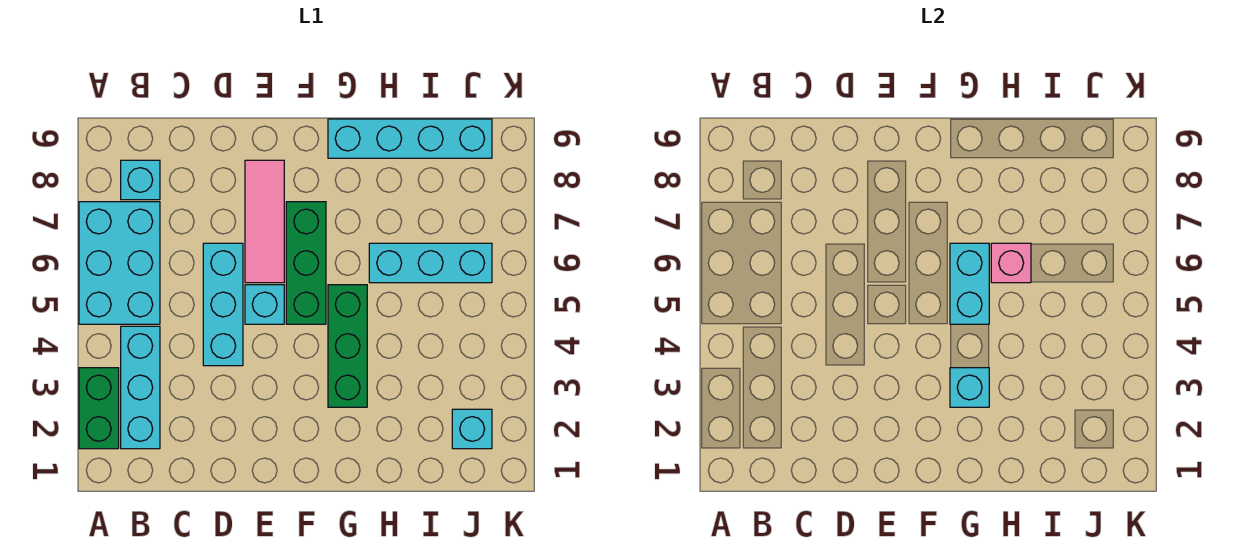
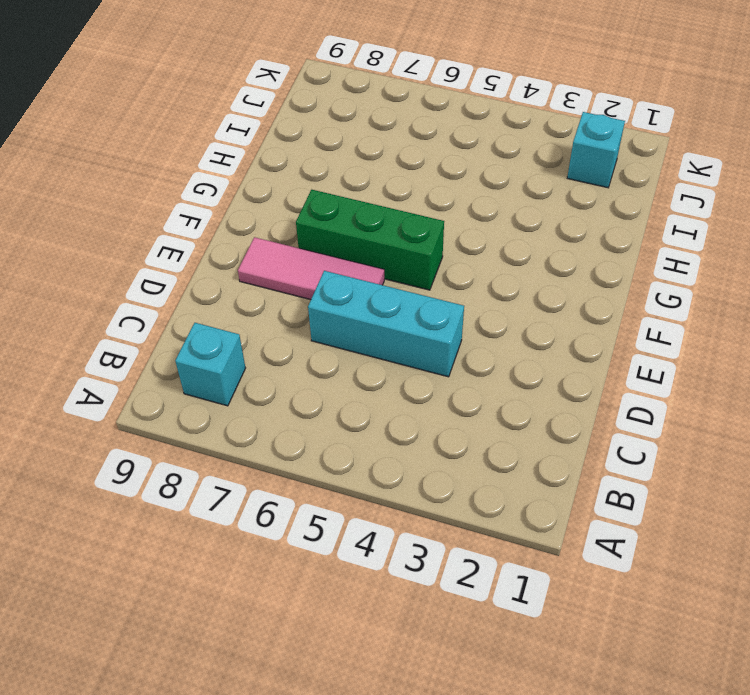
none -> green brick A2:A3 level 1
none -> cyan brick A5:B7 level 1
none -> cyan brick B2:B4 level 1

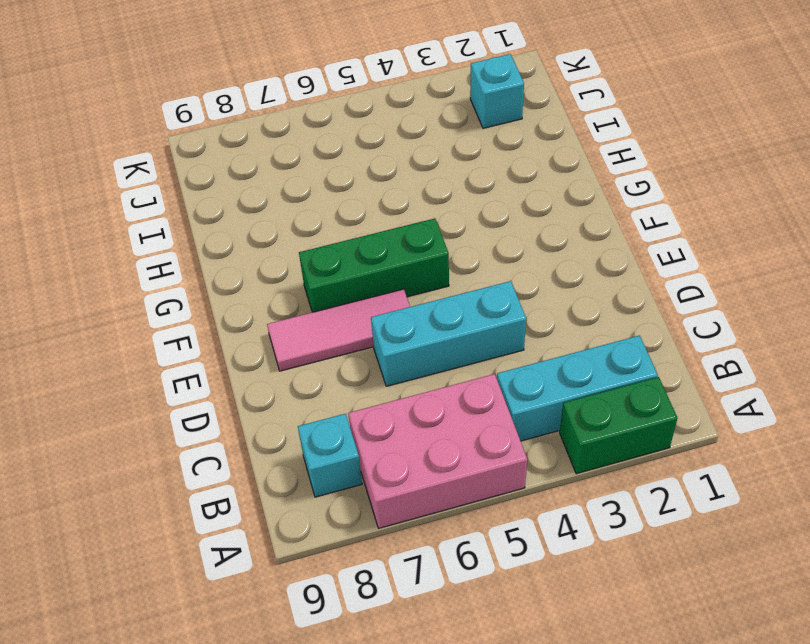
pink brick A5:B7 level 1 -> cyan brick A5:B7 level 1
none -> cyan brick E5 level 1
none -> green brick G3:G5 level 1
none -> cyan brick G9:J9 level 1

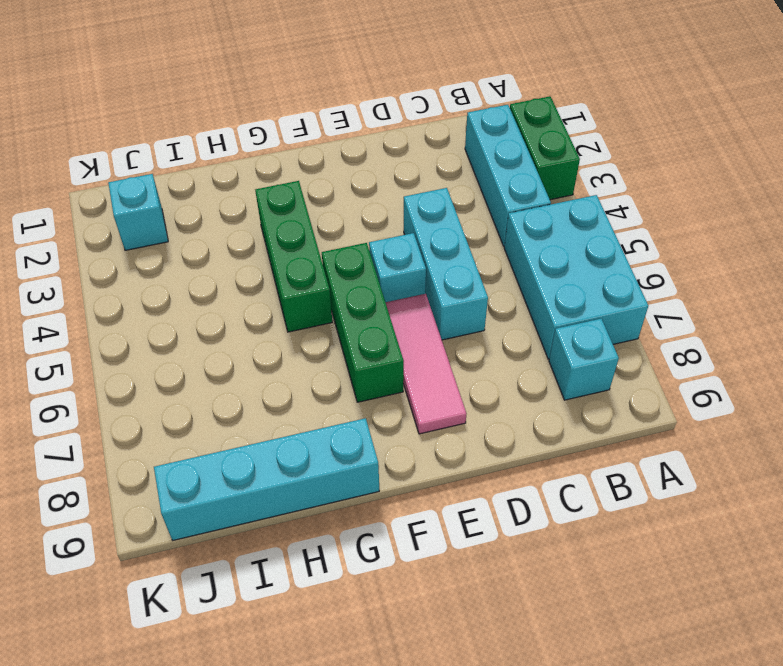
none -> cyan brick H6:J6 level 1
none -> cyan brick G3 level 2
none -> cyan brick G5:G6 level 2

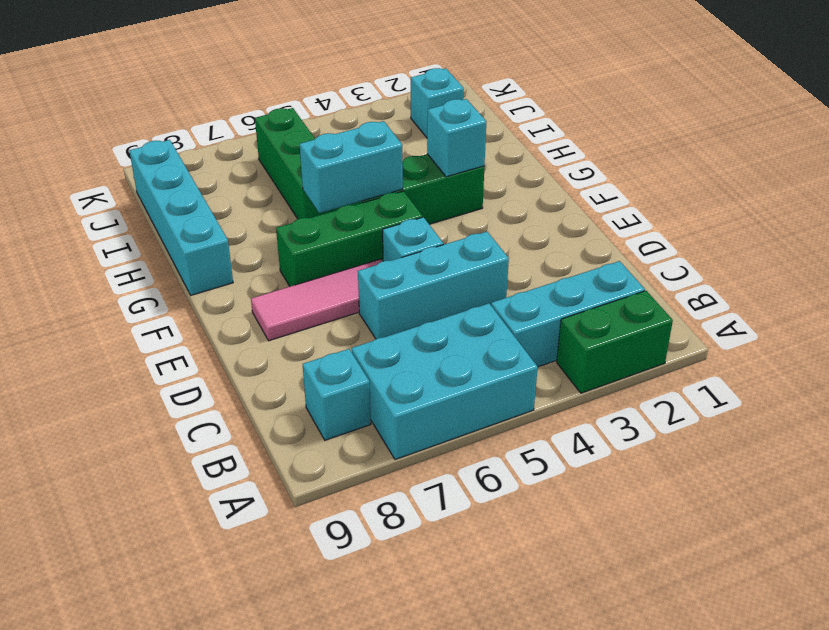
green brick H6:J6 level 1 -> cyan brick H6:J6 level 1
none -> pink brick H6 level 2

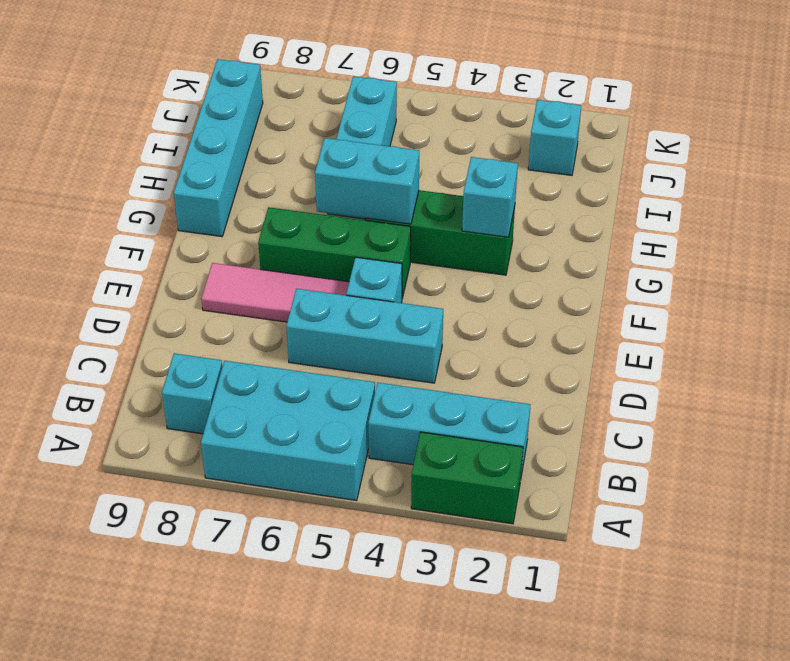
none -> pink brick H6 level 2

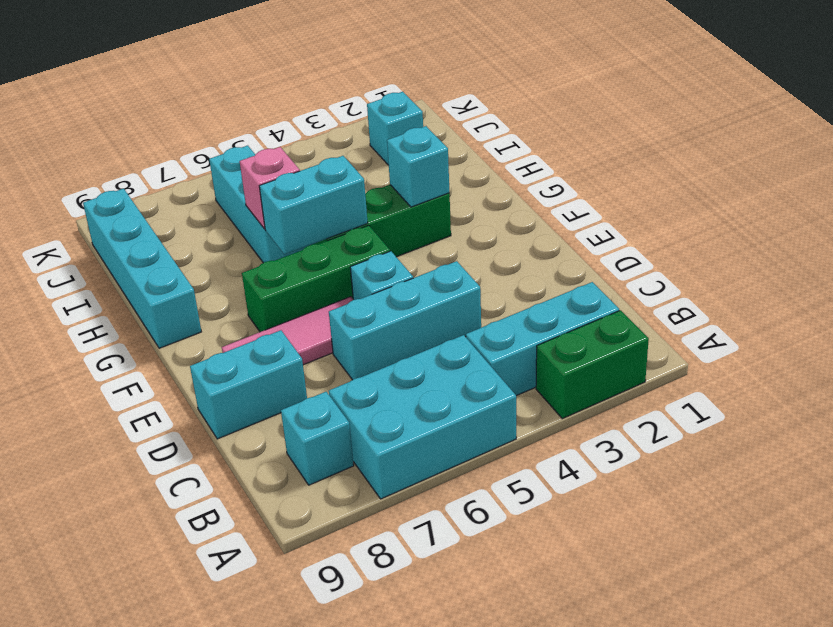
cyan brick D8:D9 level 1 -> none

